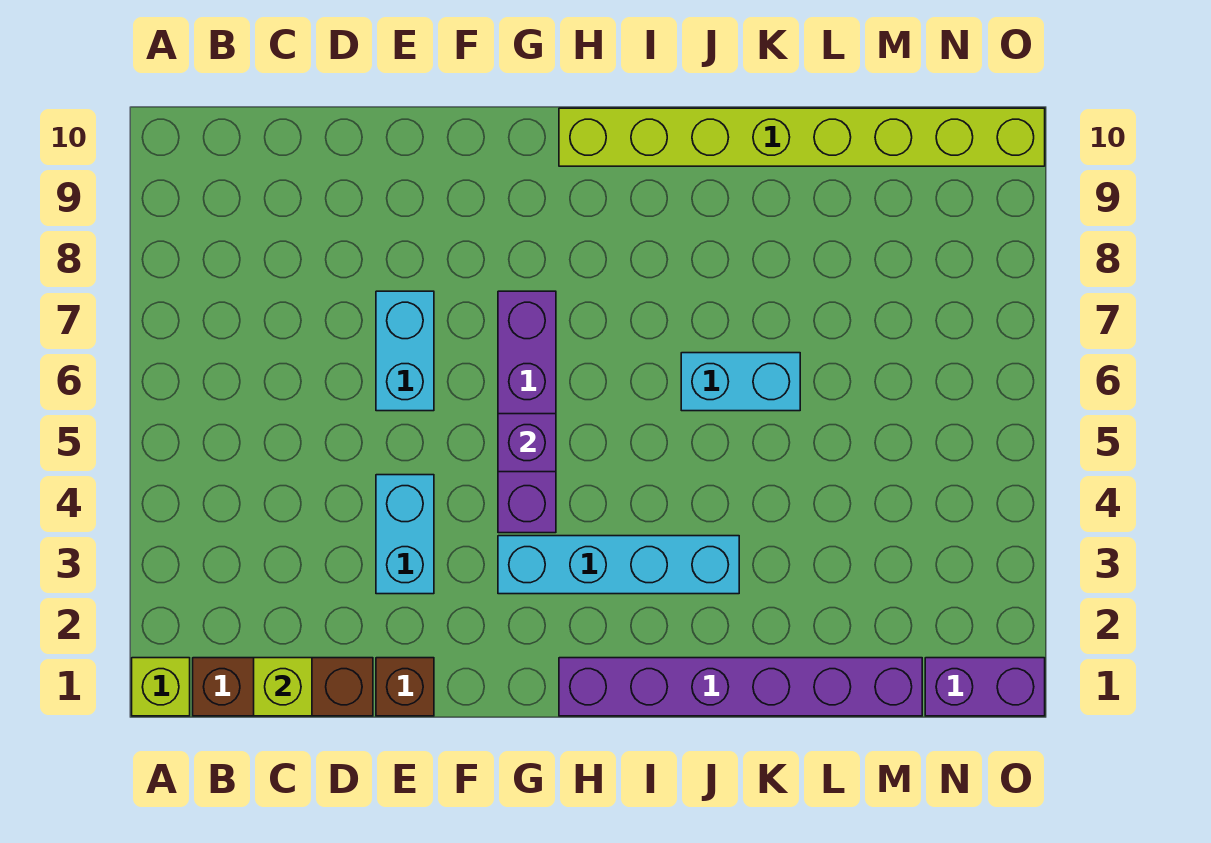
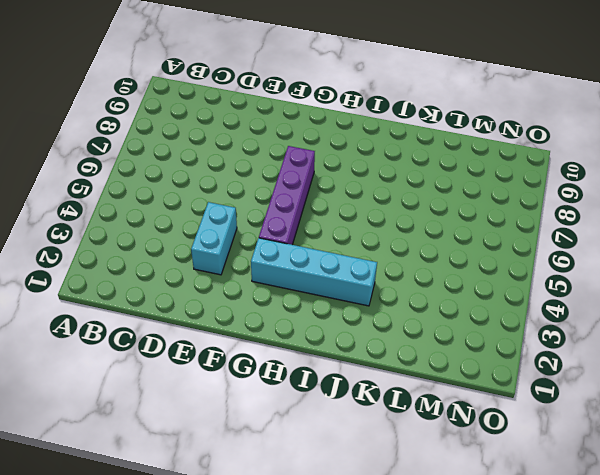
none -> lime brick A1 level 1
none -> brown brick B1:D1 level 1
none -> brown brick E1 level 1

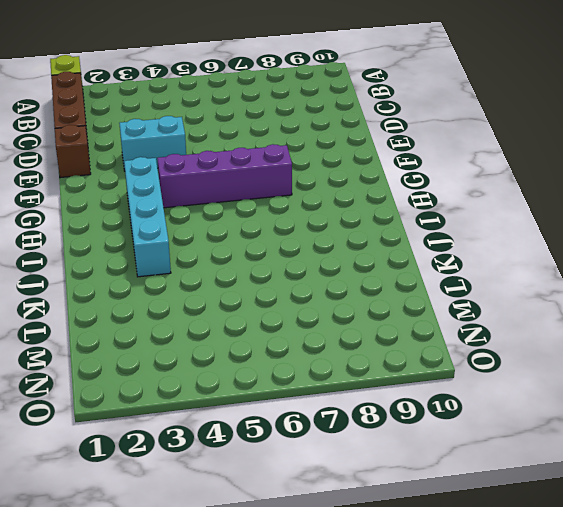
none -> cyan brick E6:E7 level 1
none -> purple brick H1:M1 level 1
none -> lime brick H10:O10 level 1

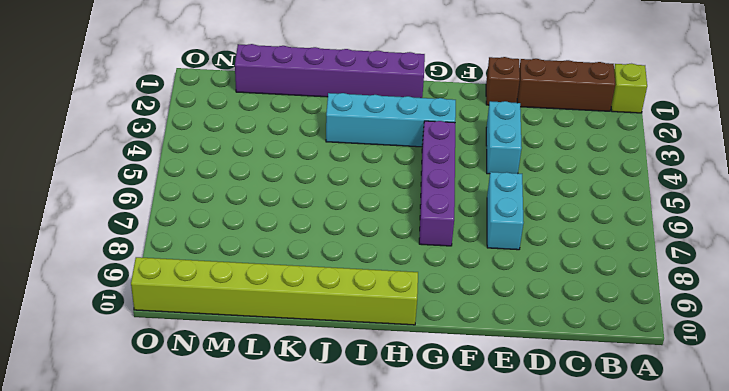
none -> cyan brick J6:K6 level 1
none -> purple brick N1:O1 level 1
none -> lime brick C1 level 2

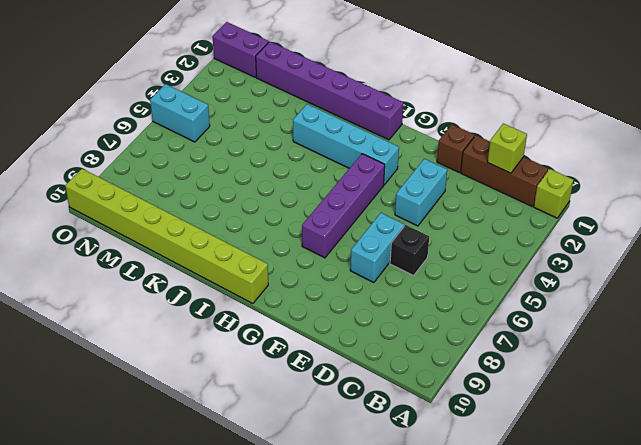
black brick D6 level 1 -> none
cyan brick N5:O5 level 1 -> cyan brick J6:K6 level 1
none -> purple brick G5 level 2

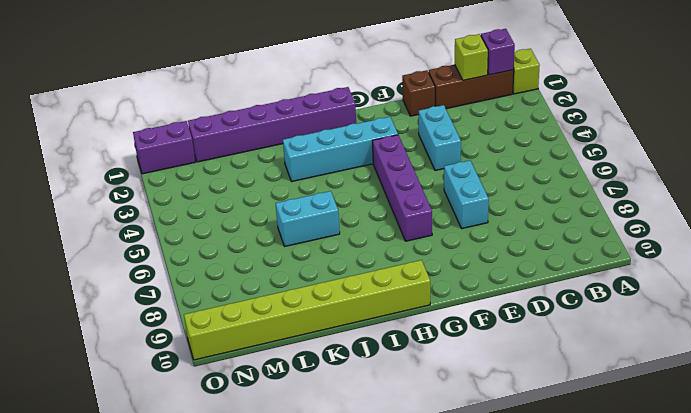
purple brick B1 level 2 -> purple brick G5 level 2

